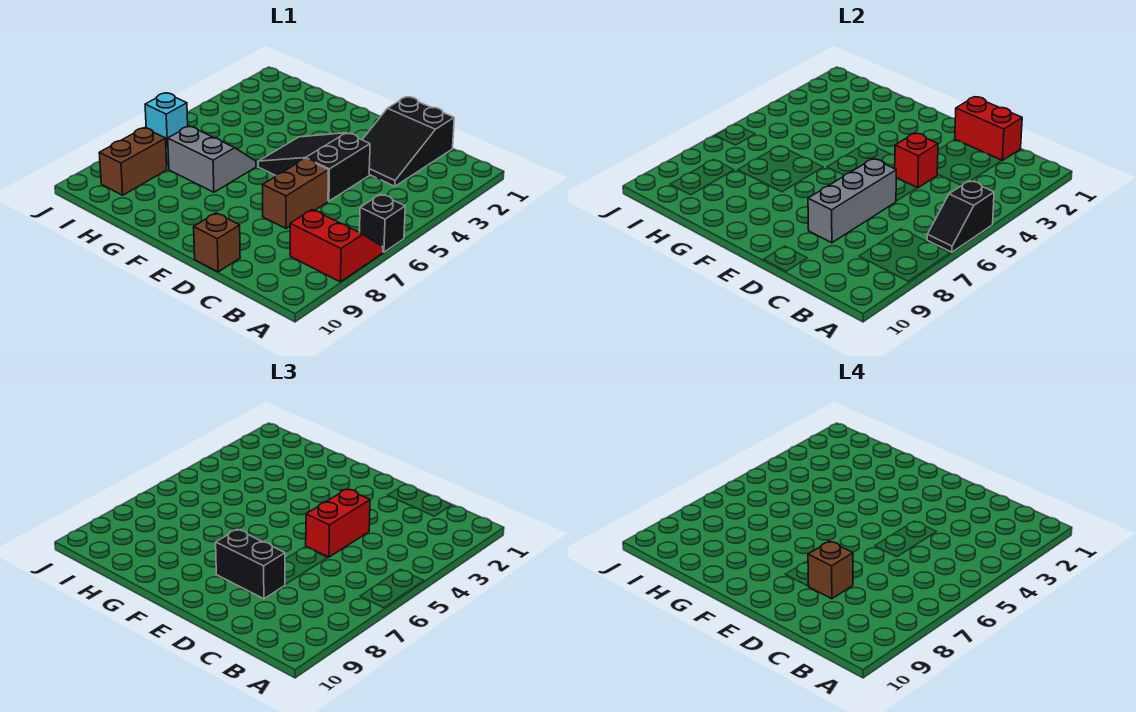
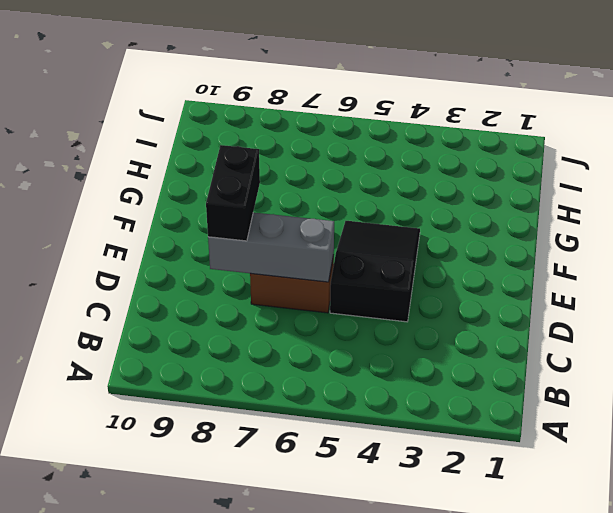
none -> black brick A6 level 1
none -> red slope A7:B8 level 1 top 8
none -> black slope C1:D3 level 1 top 1

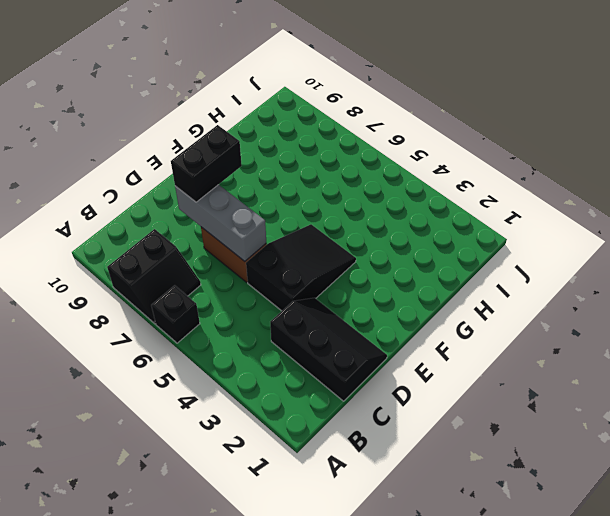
black slope A7:B8 level 1 top 8 -> red slope A7:B8 level 1 top 8
black slope C1:D3 level 1 top C -> black slope C1:D3 level 1 top 1
none -> brown brick D10 level 1
none -> grey slope G6:H7 level 1 top 7
none -> brown brick I8:I9 level 1

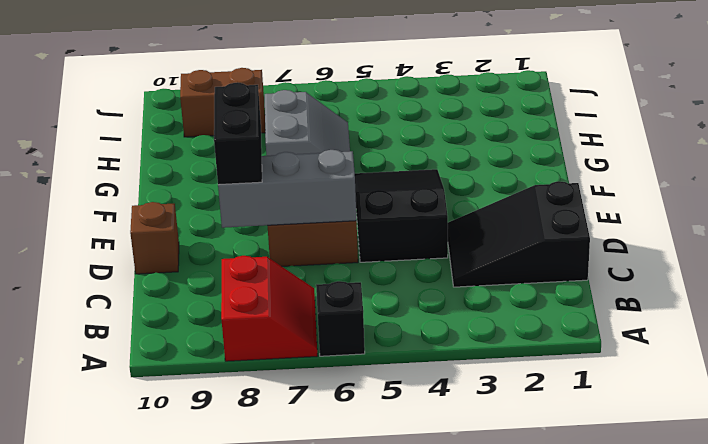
none -> cyan brick J6 level 1
none -> black slope A5:A6 level 2 top 5
none -> red brick C1:D1 level 2

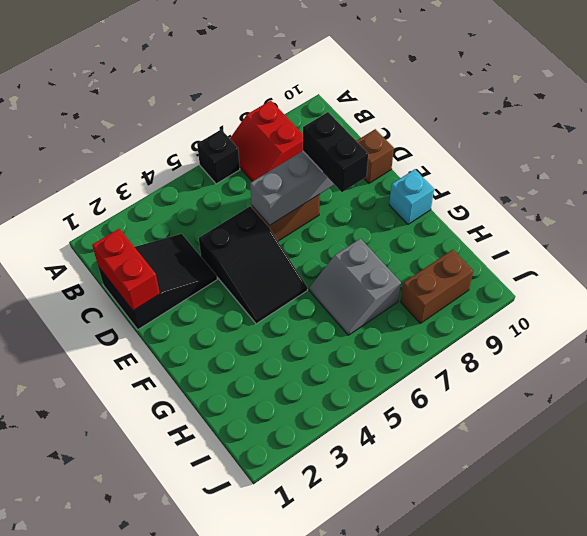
cyan brick F10 level 1 -> cyan brick J6 level 1
none -> black slope A5:A6 level 2 top 5
none -> red brick D4 level 2
none -> red brick D4:D5 level 3

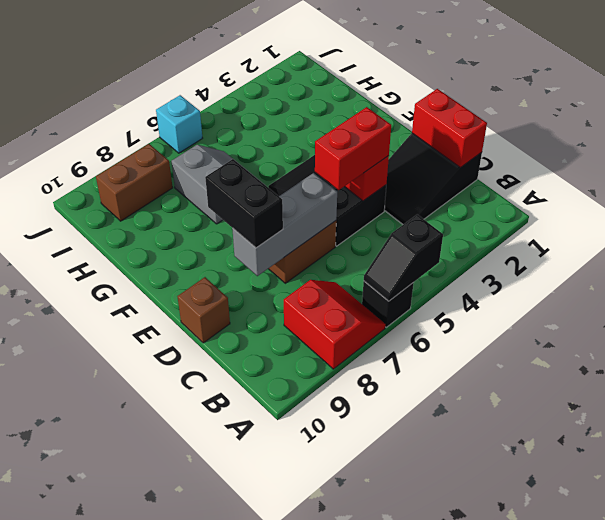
none -> brown brick D8 level 4

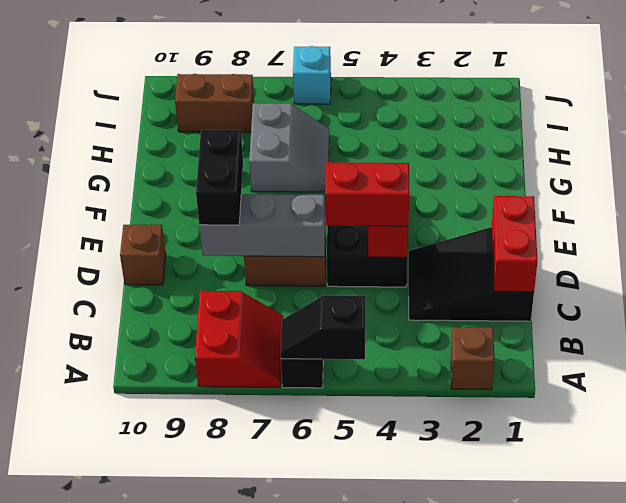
brown brick A2 level 1 -> brown brick D8 level 4

